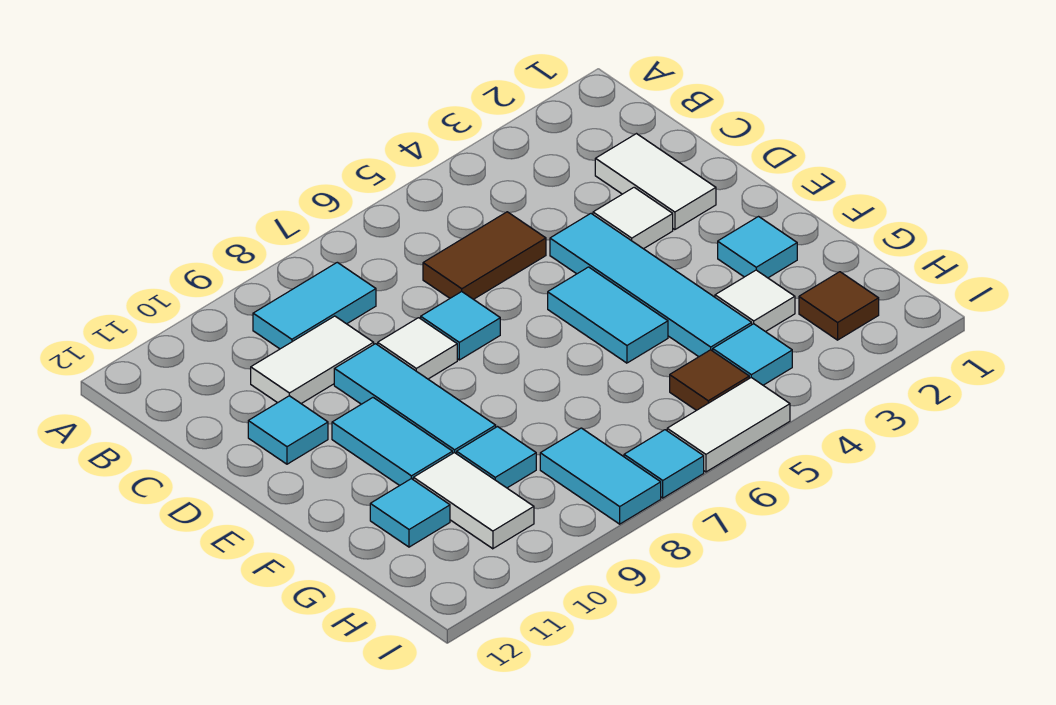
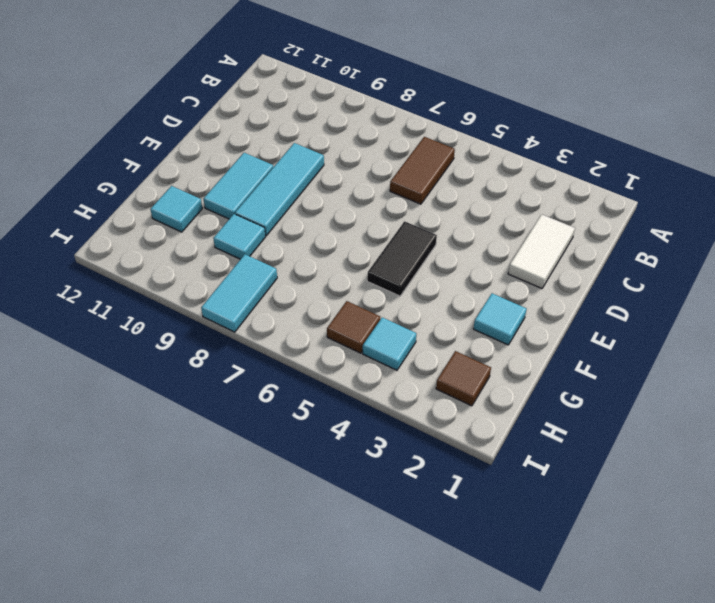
brown tile B6:C6 level 1 -> brown tile C5:C6 level 1
black tile E5:F5 level 1 -> cyan tile E5:F5 level 1
none -> cyan tile B8:B9 level 1
none -> white tile C9:C10 level 1
none -> white tile D3 level 1

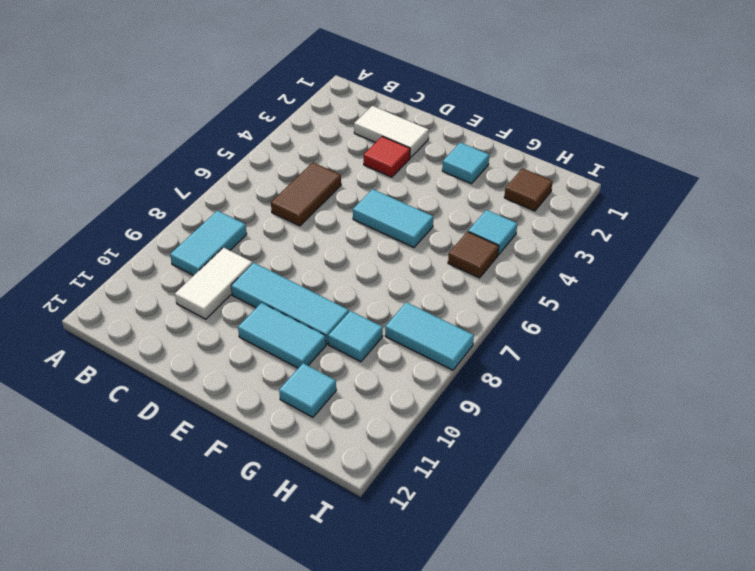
red tile D3 level 1 -> white tile D3 level 1
none -> cyan tile D4:G4 level 1
none -> cyan tile D7 level 1
none -> white tile D8 level 1

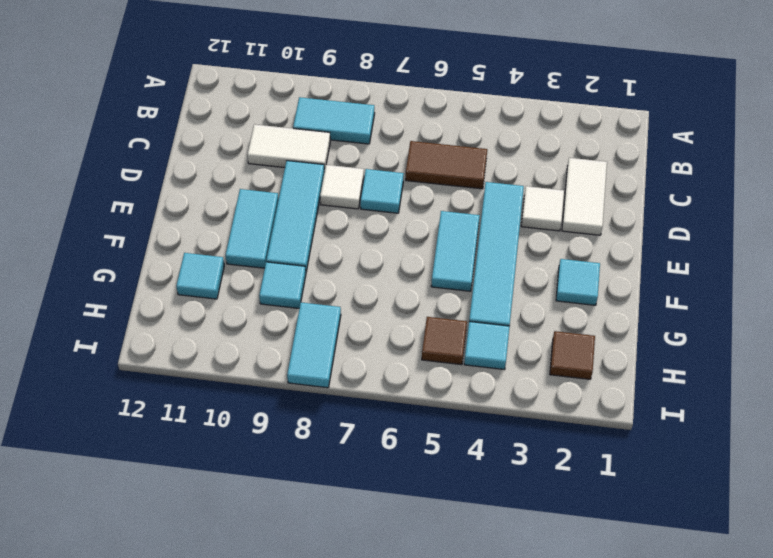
none -> cyan tile D11 level 1
none -> white tile G3 level 1
none -> white tile G10:H10 level 1

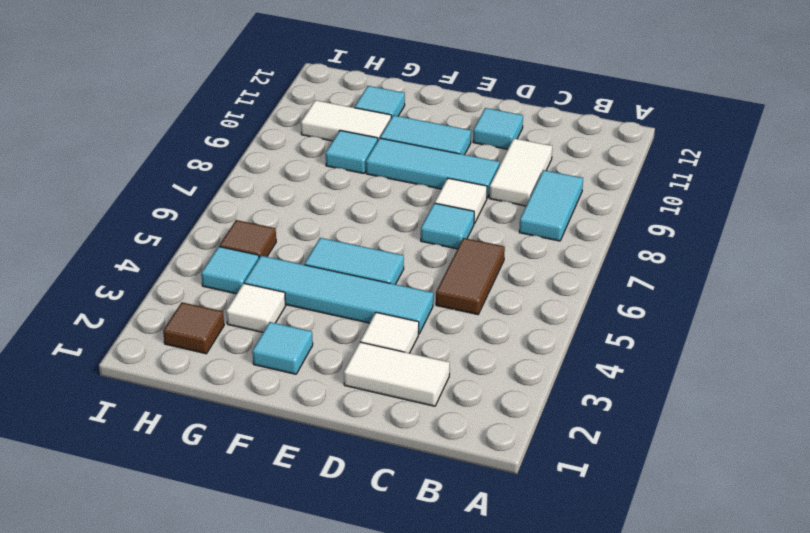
none -> cyan tile H8:I8 level 1
none -> white tile I5:I6 level 1
none -> cyan tile I7 level 1

